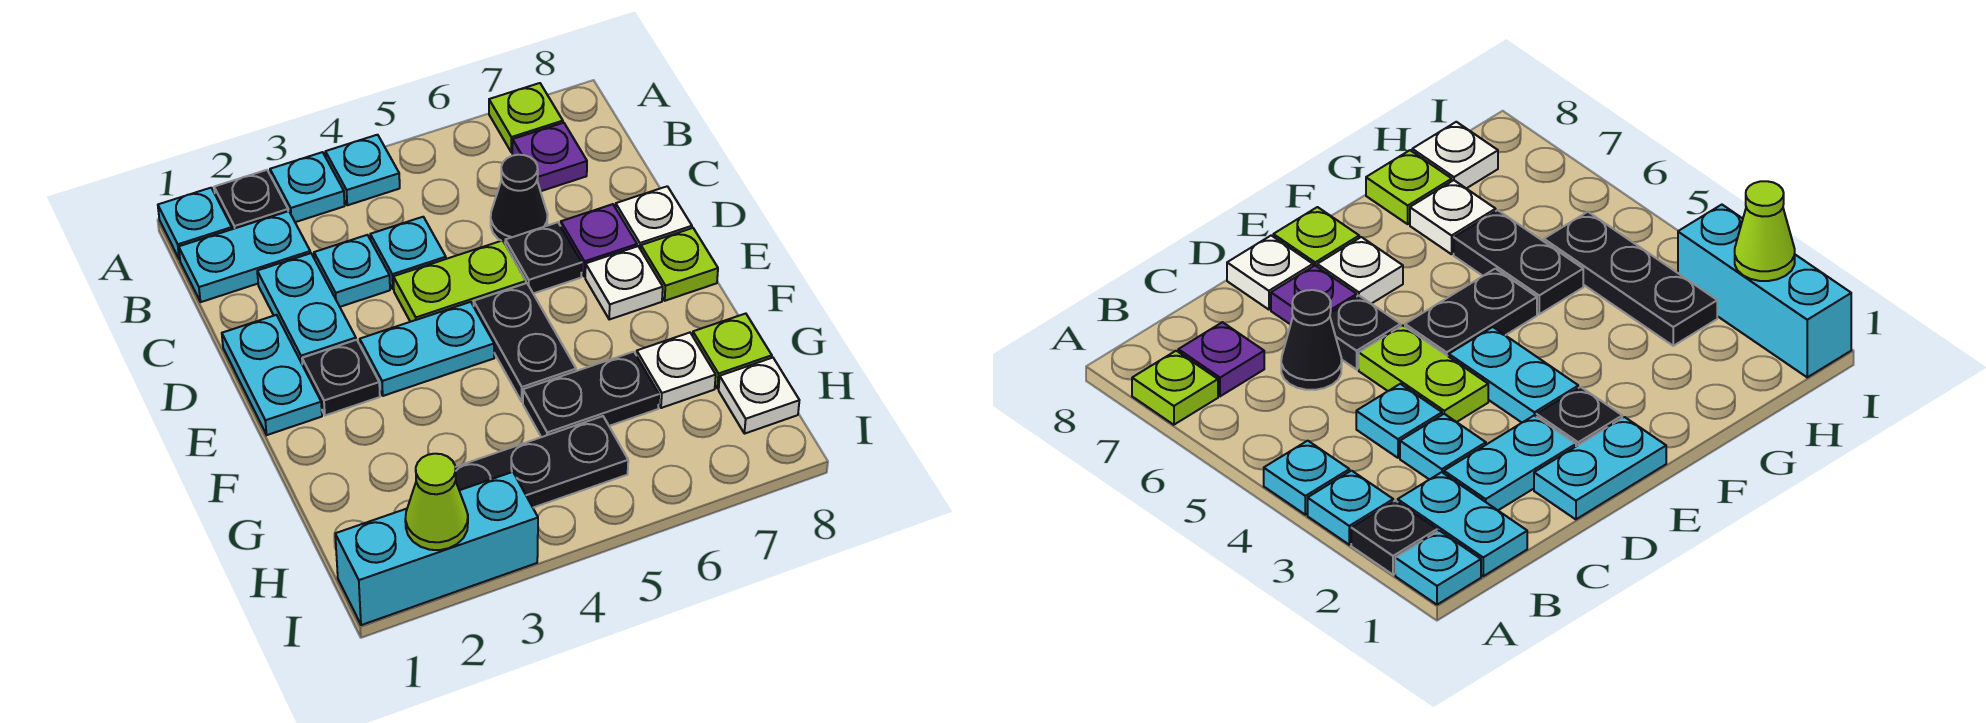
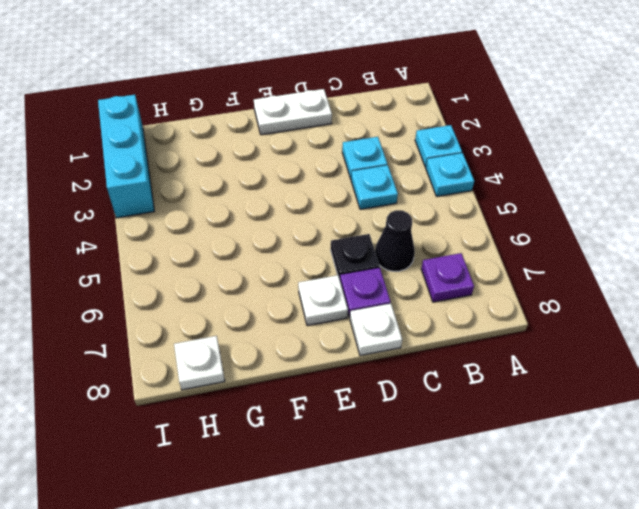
white plate D1:E1 level 1 -> cyan plate D1:E1 level 1
none -> cyan plate A1 level 1
none -> black plate A2 level 1
none -> lime plate A7 level 1

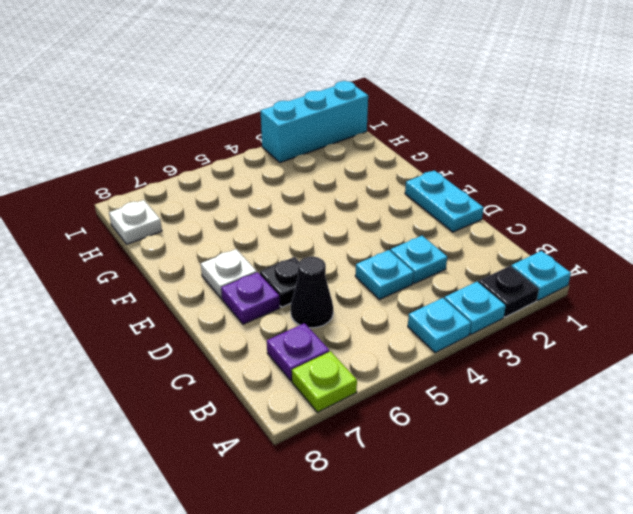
none -> cyan plate B1:B2 level 1
none -> cyan plate C2:D2 level 1
none -> lime plate D4:D5 level 1

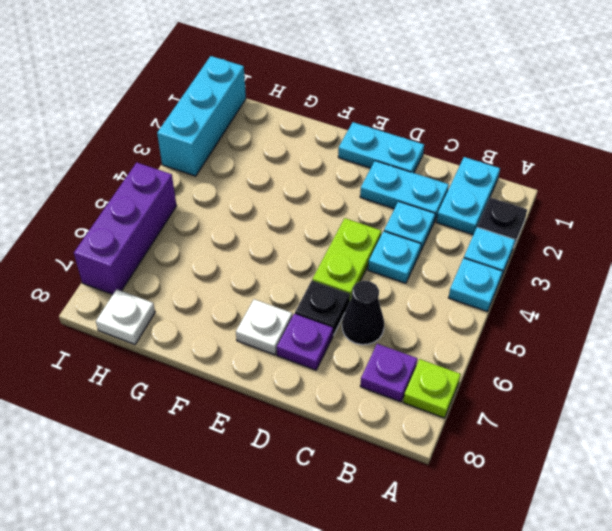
purple brick I5:I7 level 1 -> none
none -> cyan plate A1 level 1
none -> white plate D8 level 1
none -> black plate E2 level 1

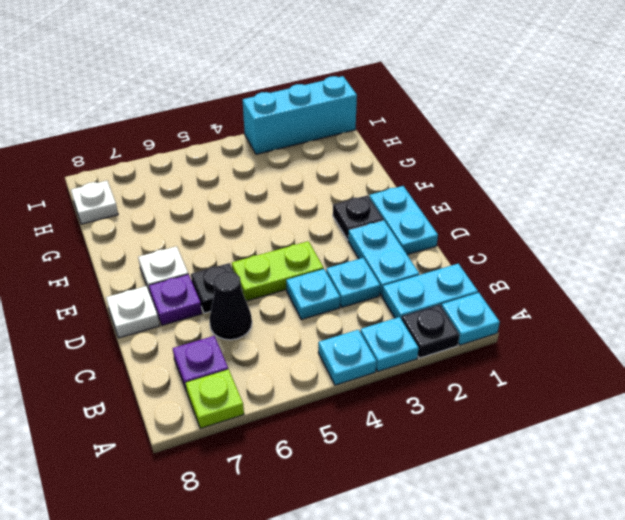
none -> cyan plate E3:E4 level 1
none -> black plate E5:F5 level 1
none -> lime plate E8 level 1

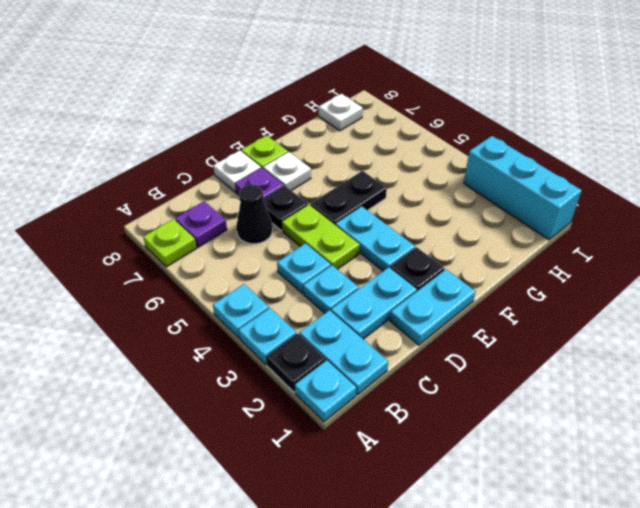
none -> black plate G5:G6 level 1
none -> white plate G7 level 1
none -> lime plate G8 level 1

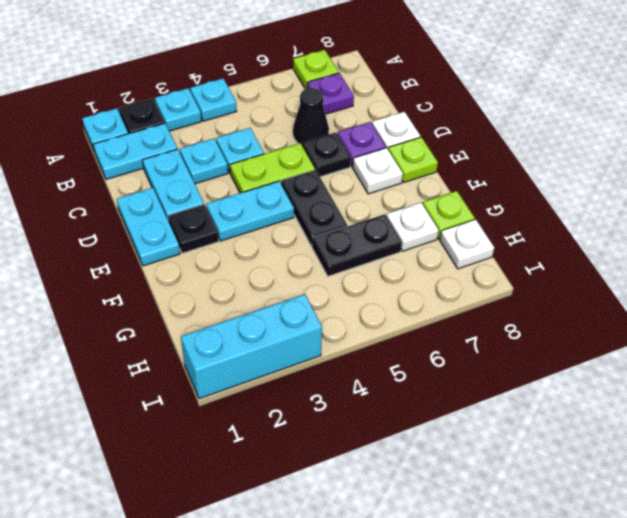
none -> black plate H3:H5 level 1
none -> lime cone I2 level 2

